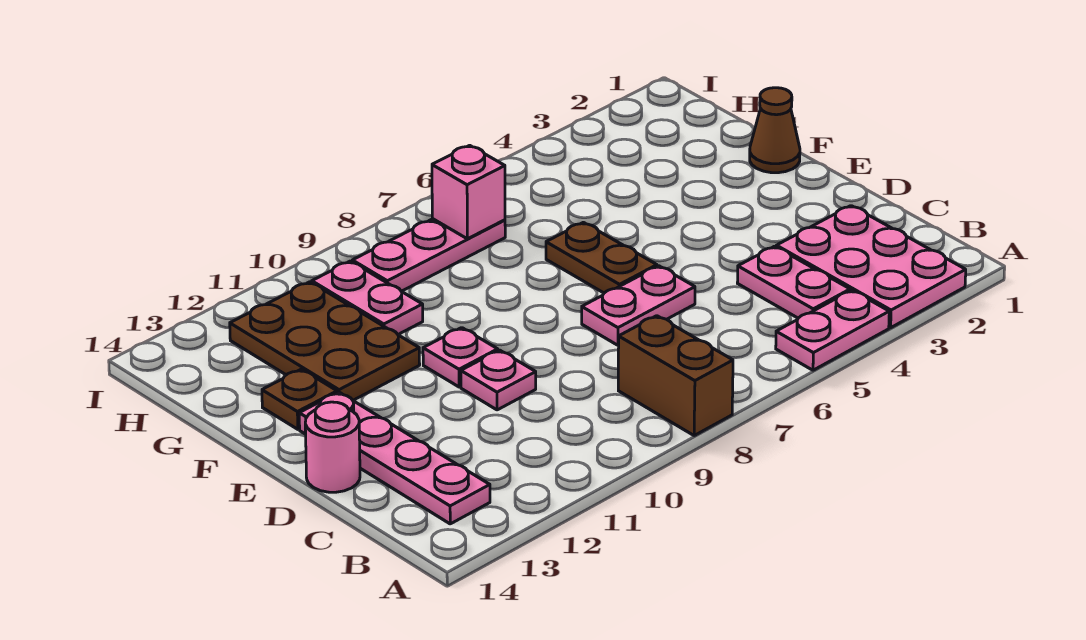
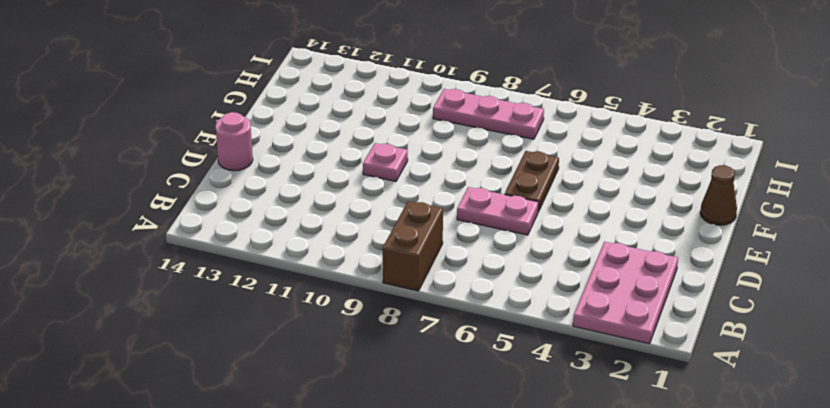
none -> pink plate A4:A5 level 1
none -> pink plate B4:C4 level 1
none -> pink plate B13:E13 level 1

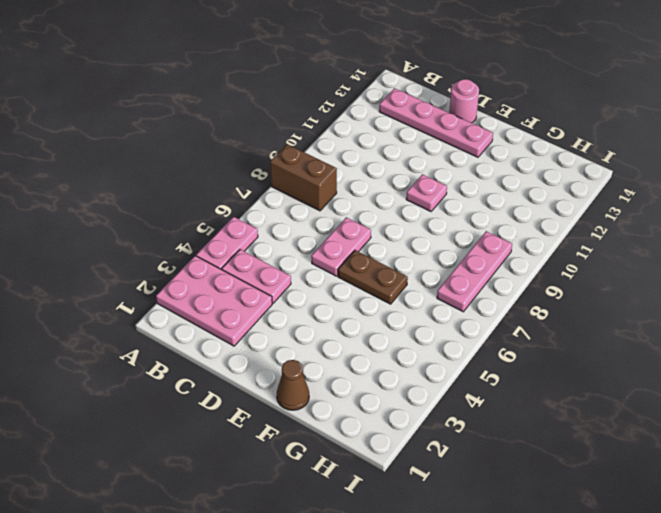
none -> pink plate D10 level 1
none -> brown plate F11:H12 level 1
none -> brown plate F13 level 1

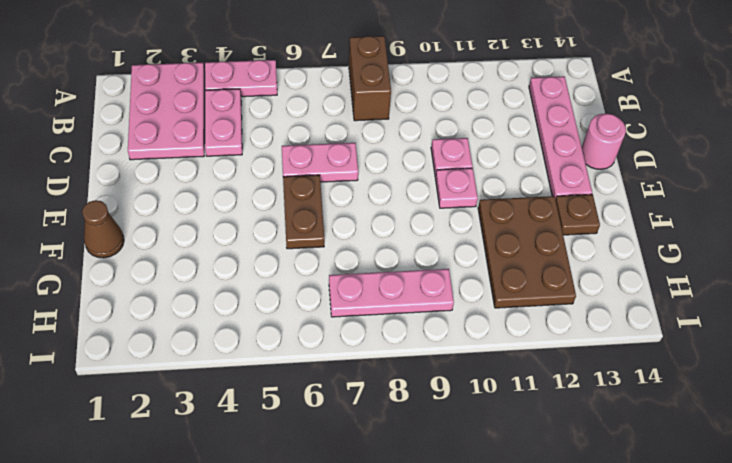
none -> pink plate G10:H10 level 1
none -> pink brick H7 level 2

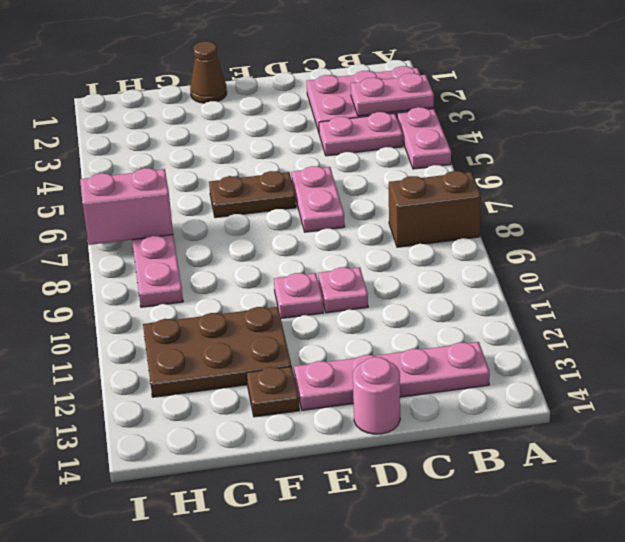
pink plate A3:B3 level 2 -> pink plate G10:H10 level 1
pink brick H7:I7 level 2 -> pink brick H7 level 2

